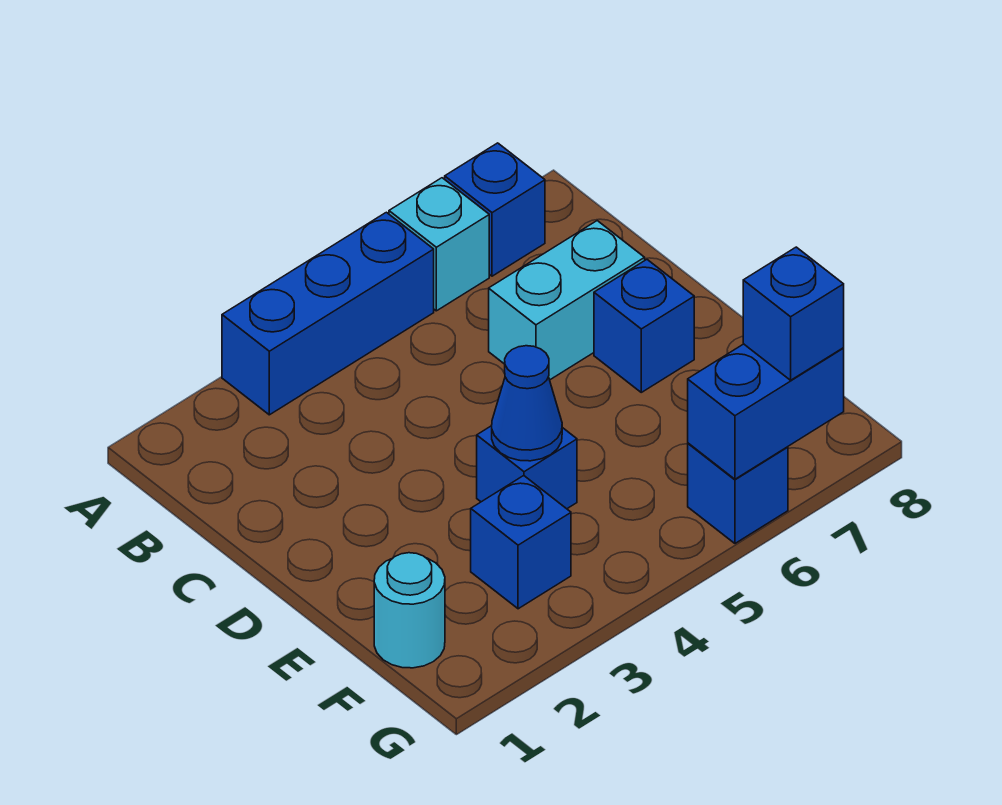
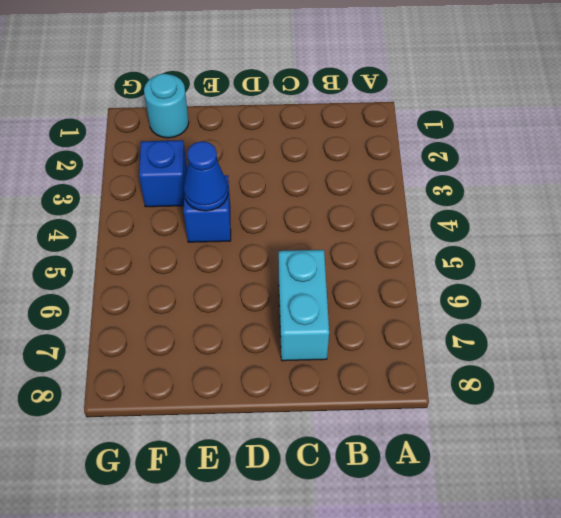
none -> blue brick A3:A5 level 1
none -> cyan brick A6 level 1
none -> blue brick A7 level 1

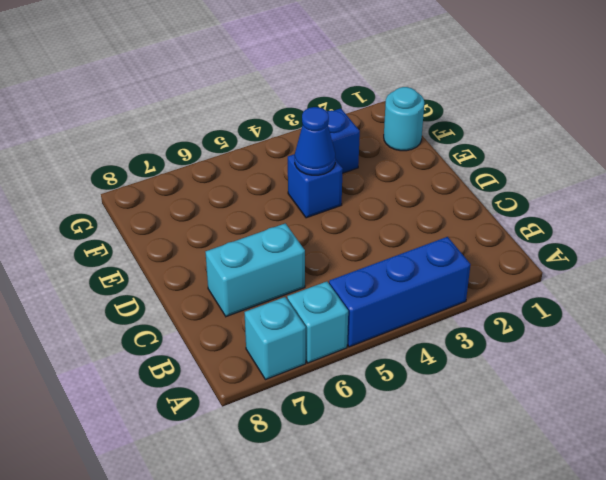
cyan brick A7 level 1 -> blue brick A7 level 1
none -> blue brick D7 level 1
none -> blue brick G6 level 1
none -> blue brick G6:G7 level 2

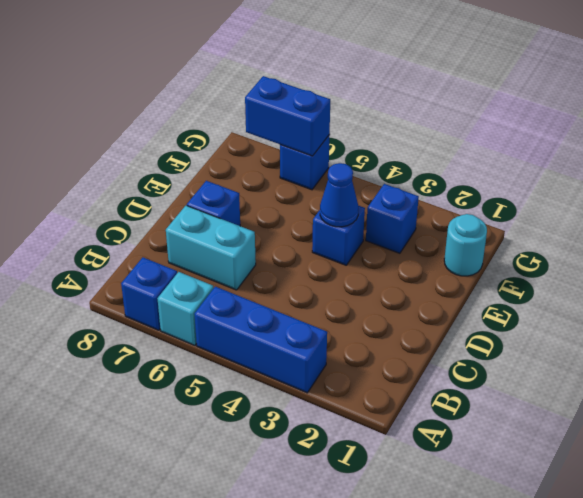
none -> blue brick G7 level 3

